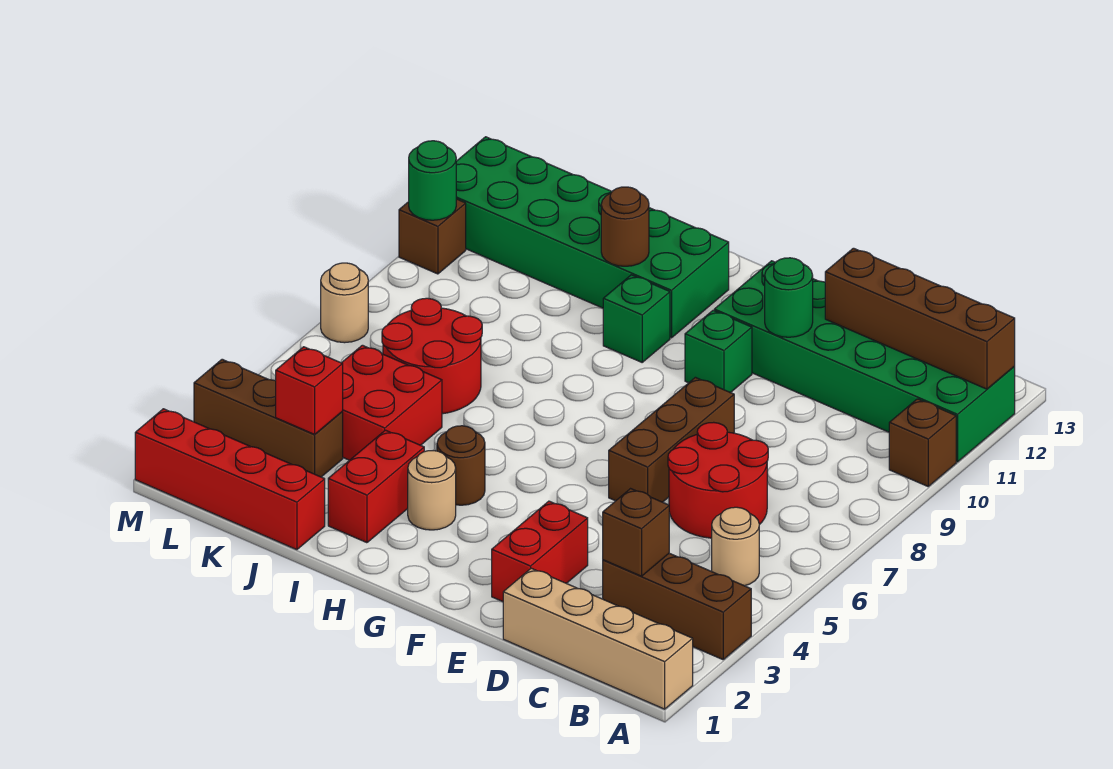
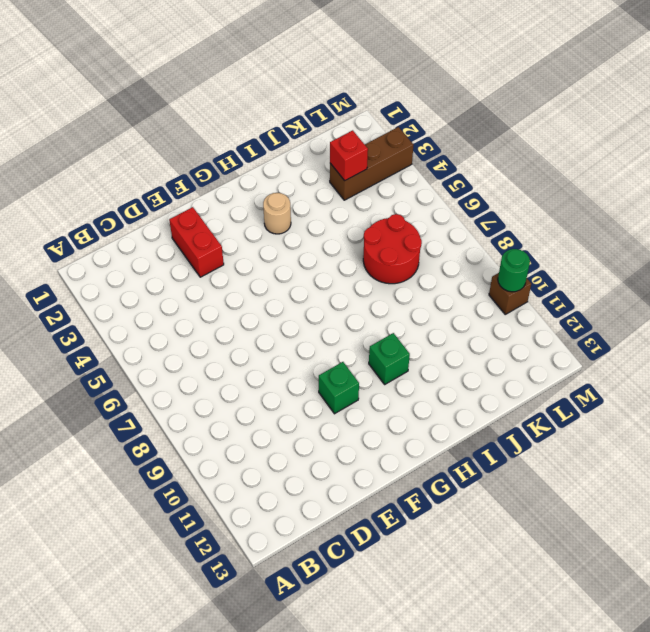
none -> tan brick A1:D1 level 1
none -> brown brick A3:C3 level 1
none -> brown brick A10 level 1

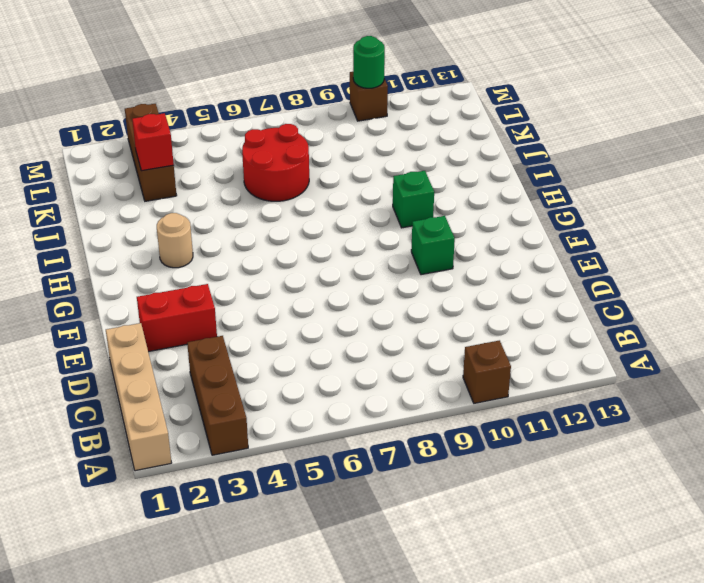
none -> green brick A11:F12 level 1
none -> tan round brick B5 level 1
none -> red round brick C6:D7 level 1

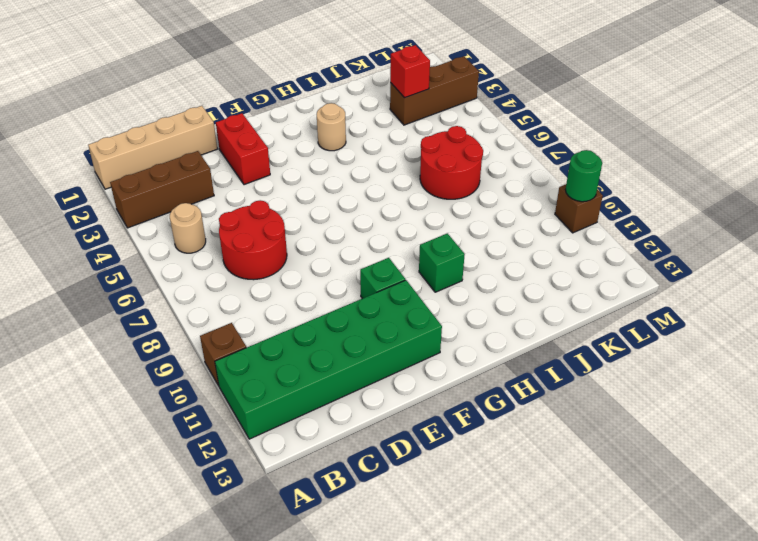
none -> brown brick E6:E8 level 1
none -> brown round brick H4 level 1
none -> green brick H11:M12 level 1

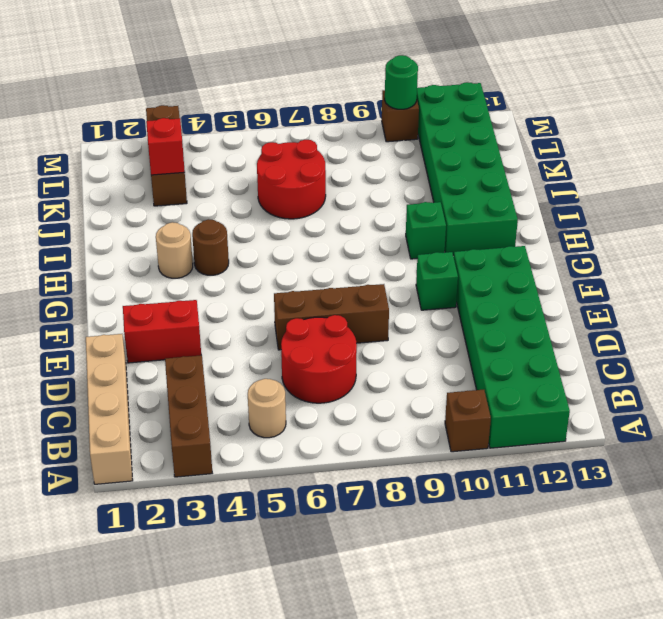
none -> red brick I2:I3 level 1
none -> red brick J1:M1 level 1
none -> red brick J4:K5 level 1

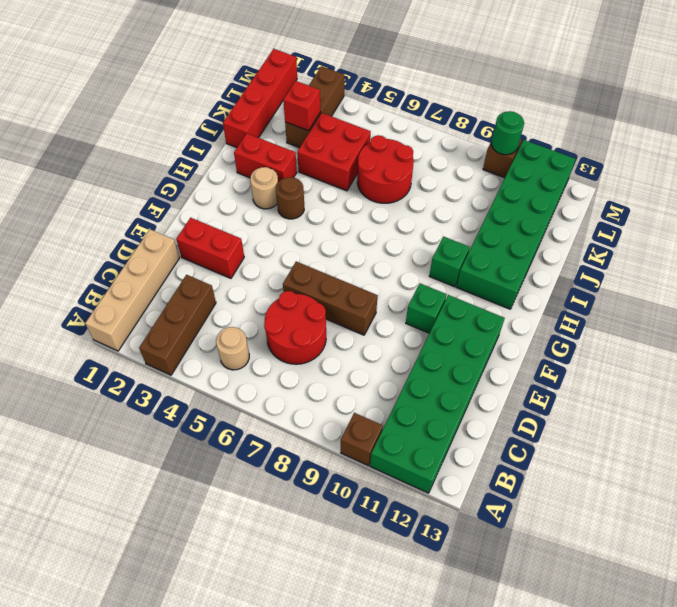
none -> tan round brick M7 level 1
none -> brown brick A12:D12 level 2
none -> brown brick C3 level 2

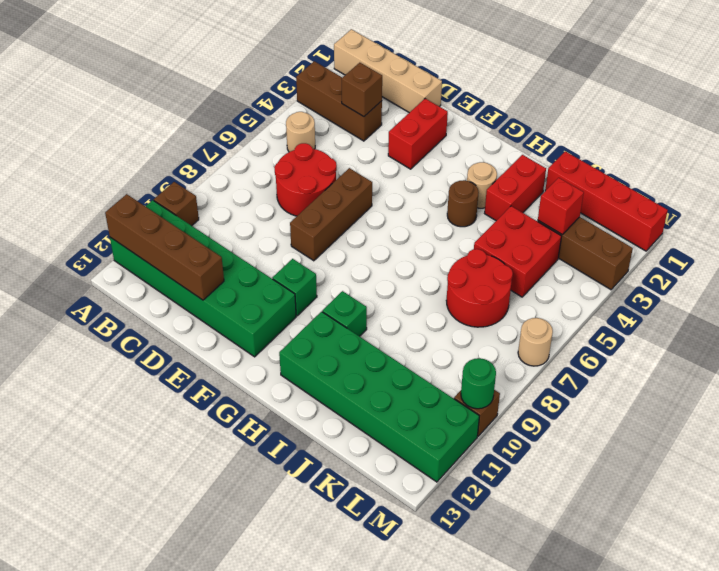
none -> green round brick E11 level 2
none -> brown round brick I11 level 2

